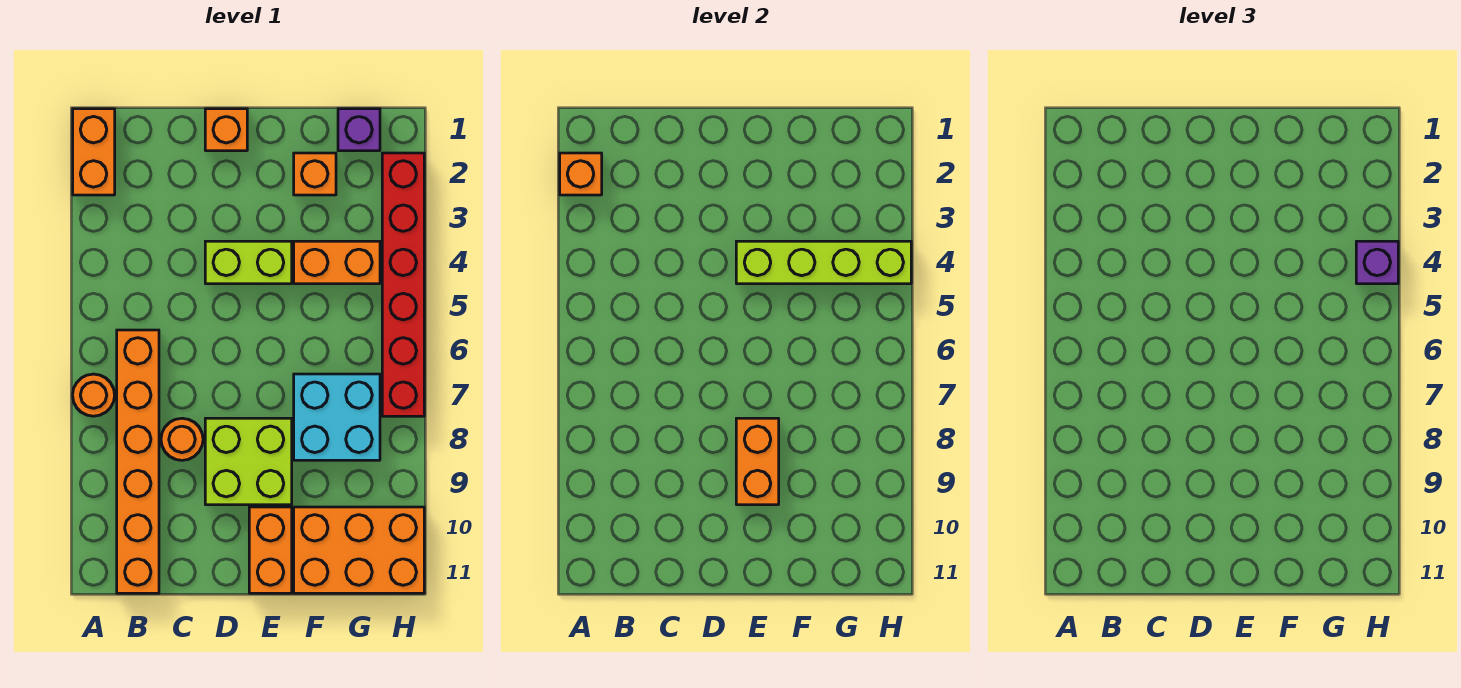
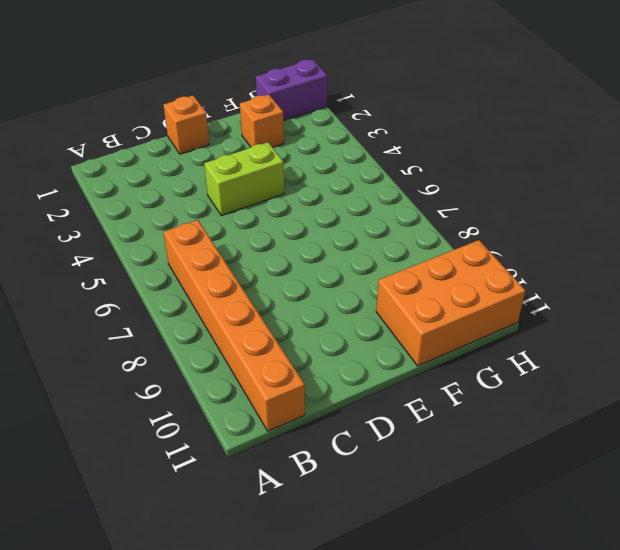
purple brick G1:H1 level 1 -> purple brick G1 level 1
none -> orange brick A1:A2 level 1
none -> orange round brick A7 level 1
none -> orange round brick C8 level 1

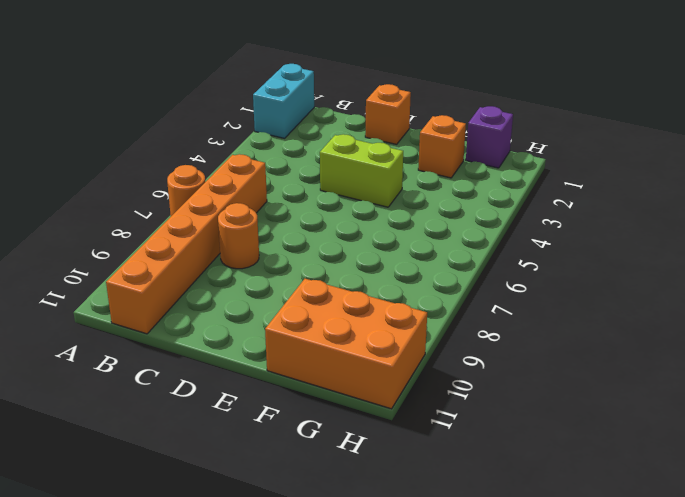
cyan brick A1:A2 level 1 -> orange brick A1:A2 level 1
none -> lime brick D8:E9 level 1
none -> orange brick E10:E11 level 1
none -> orange brick F4:G4 level 1

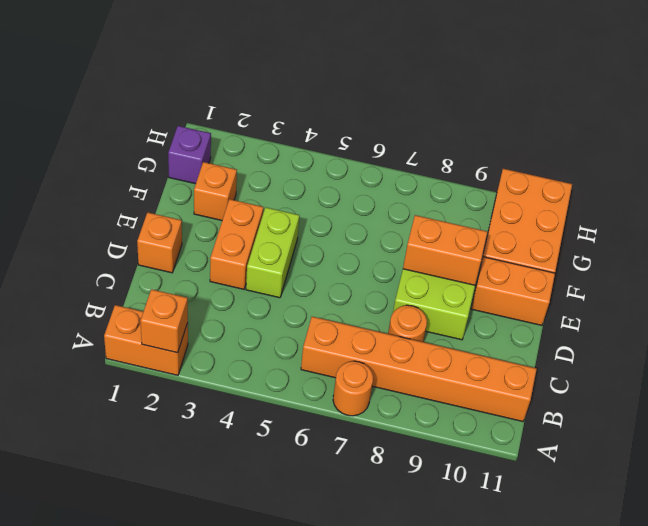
orange brick D3:E3 level 1 -> orange brick F4:G4 level 1
none -> cyan brick F7:G8 level 1
none -> red brick H2:H7 level 1
none -> lime brick E4:H4 level 2

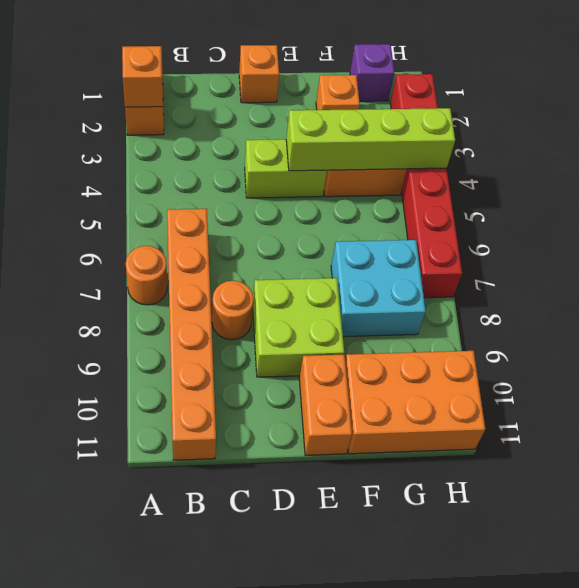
none -> orange brick E8:E9 level 2
none -> purple brick H4 level 3

